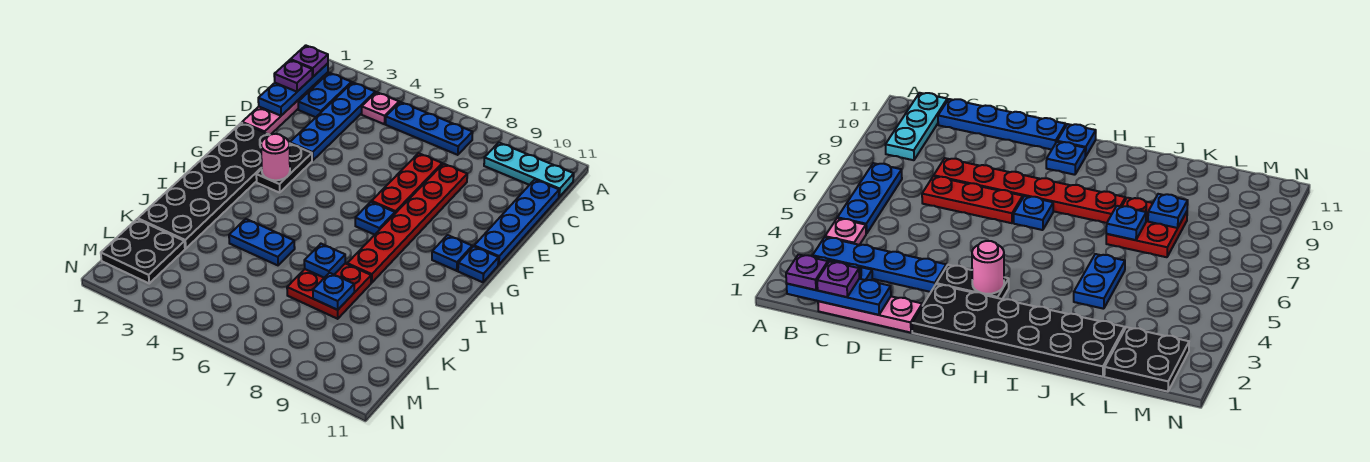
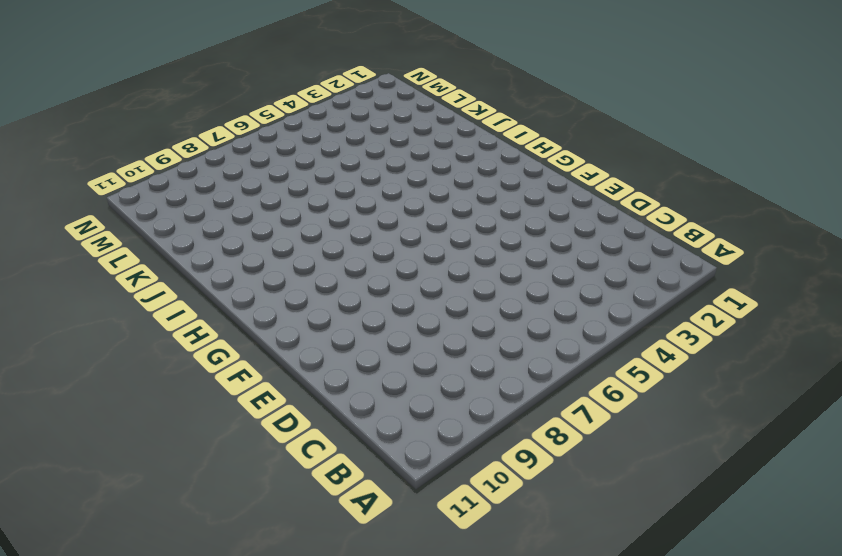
none -> blue plate B2:C2 level 1
none -> blue plate B3:E3 level 1
none -> pink plate B4 level 1

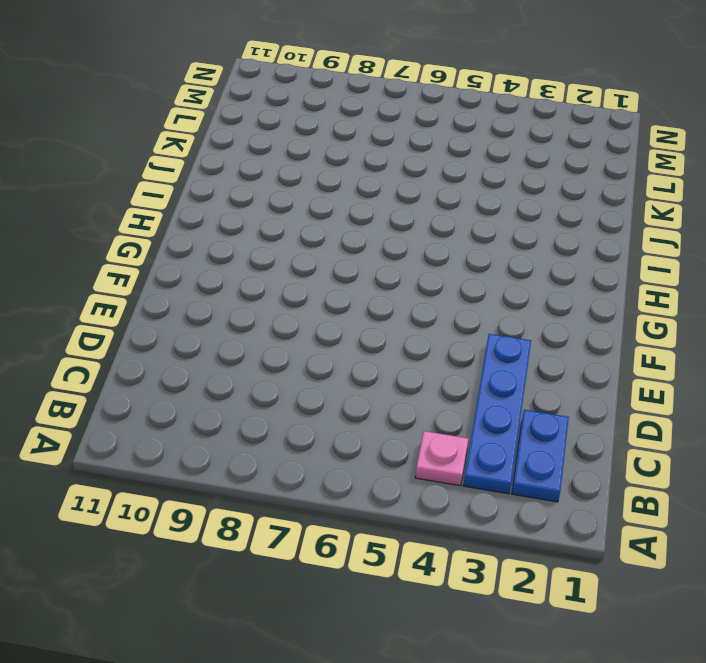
none -> blue plate B5:B7 level 1
none -> cyan plate B9:B11 level 1
none -> pink plate C1:E1 level 1

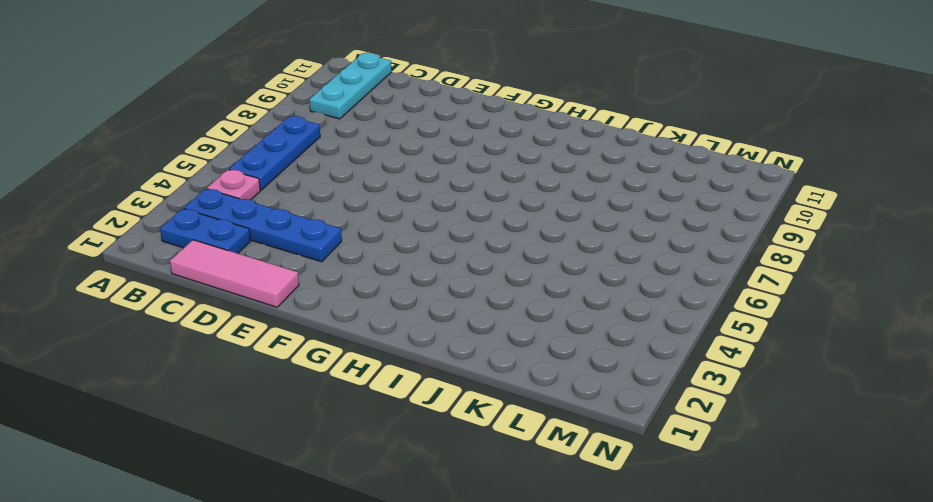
pink tile C1:E1 level 1 -> pink plate C1:E1 level 1
none -> blue plate C11:F11 level 1
none -> red plate D7:F7 level 1
none -> red plate D8:I8 level 1

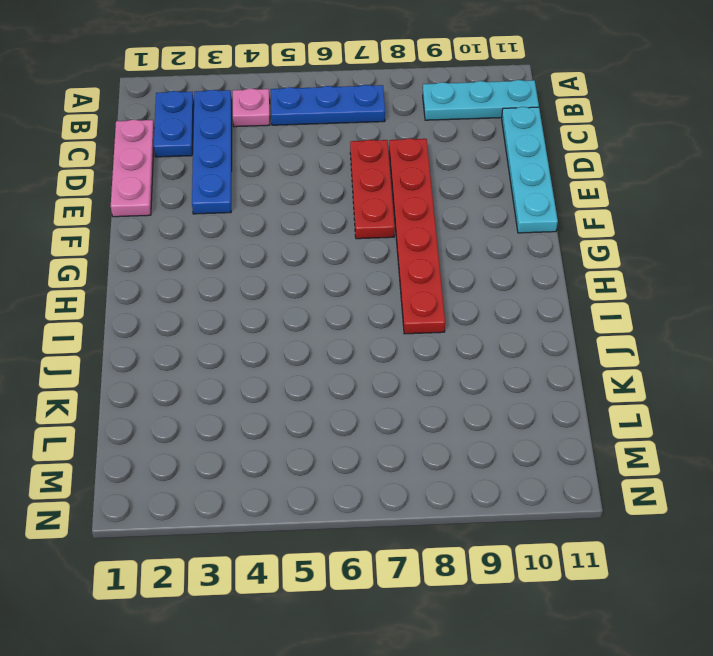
cyan plate C11:F11 level 1 -> blue plate C11:F11 level 1
none -> black plate F1:K2 level 1
none -> black plate F3:G3 level 1
none -> blue plate G7 level 1

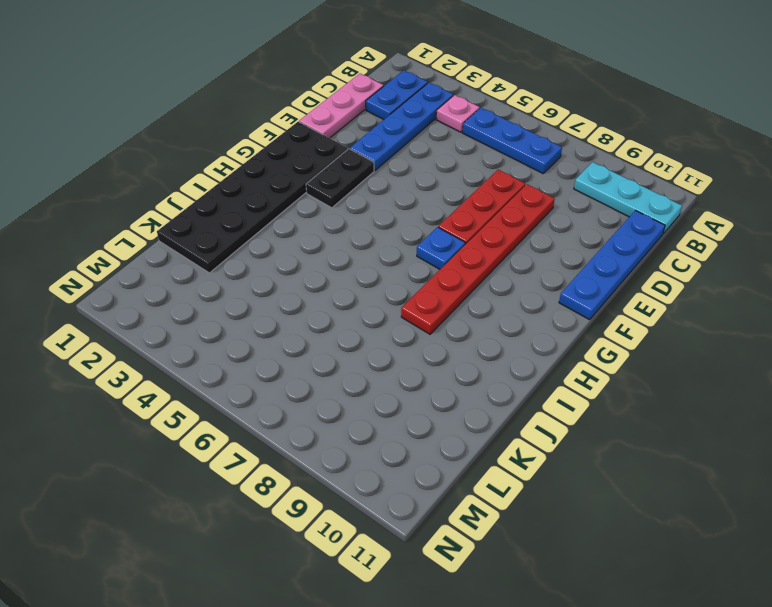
none -> blue plate G10 level 1
none -> blue plate G11 level 1
none -> blue plate J4:J5 level 1

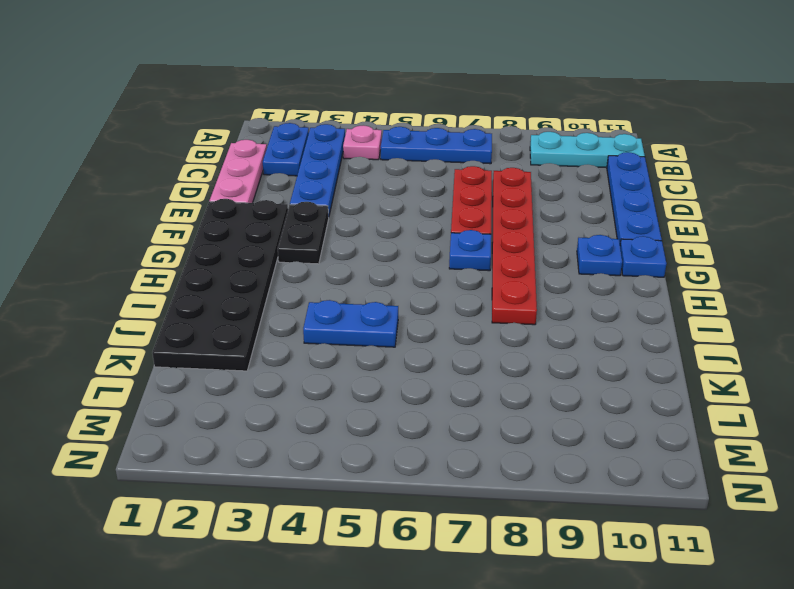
none -> red plate J7:K8 level 1
none -> black plate L1:M2 level 1
none -> blue plate B1:D1 level 2

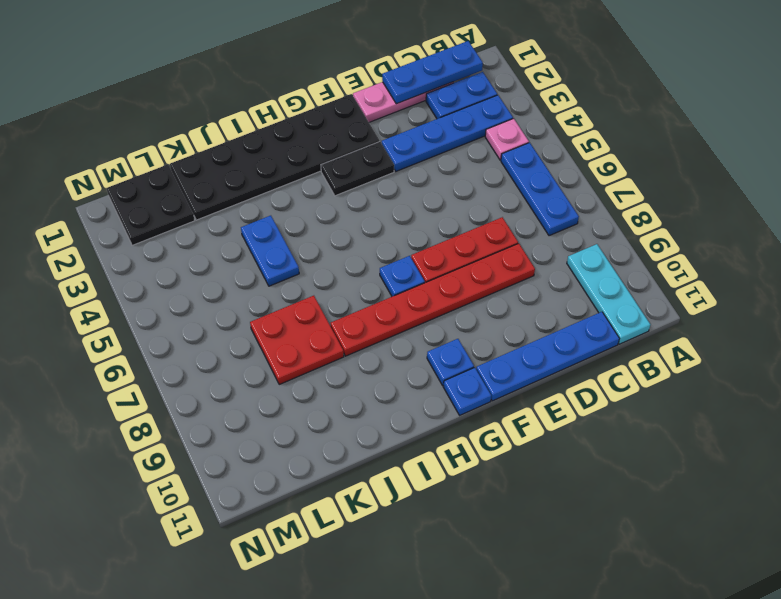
none -> pink round brick G3 level 2
none -> blue plate J7 level 2
none -> blue plate K8 level 2

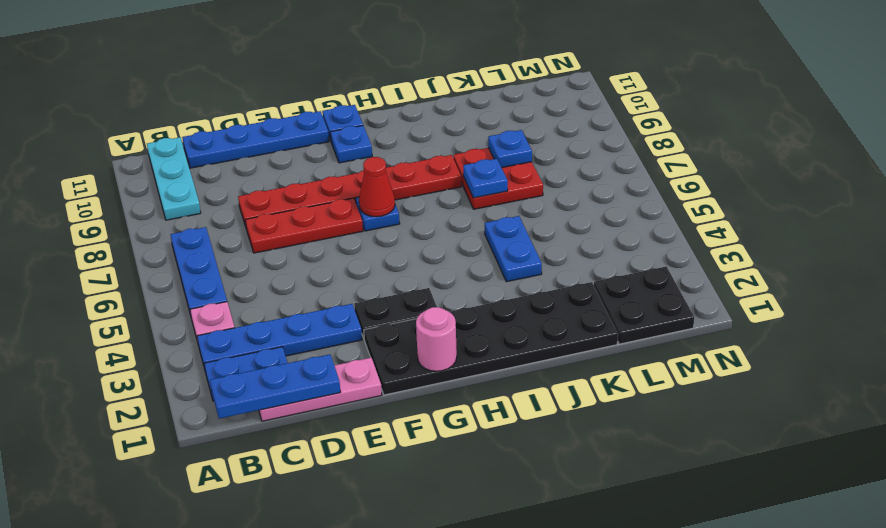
pink round brick G1 level 2 -> pink round brick G3 level 2
red cone G7 level 2 -> none
none -> purple plate B1 level 3
none -> purple plate C1 level 3

